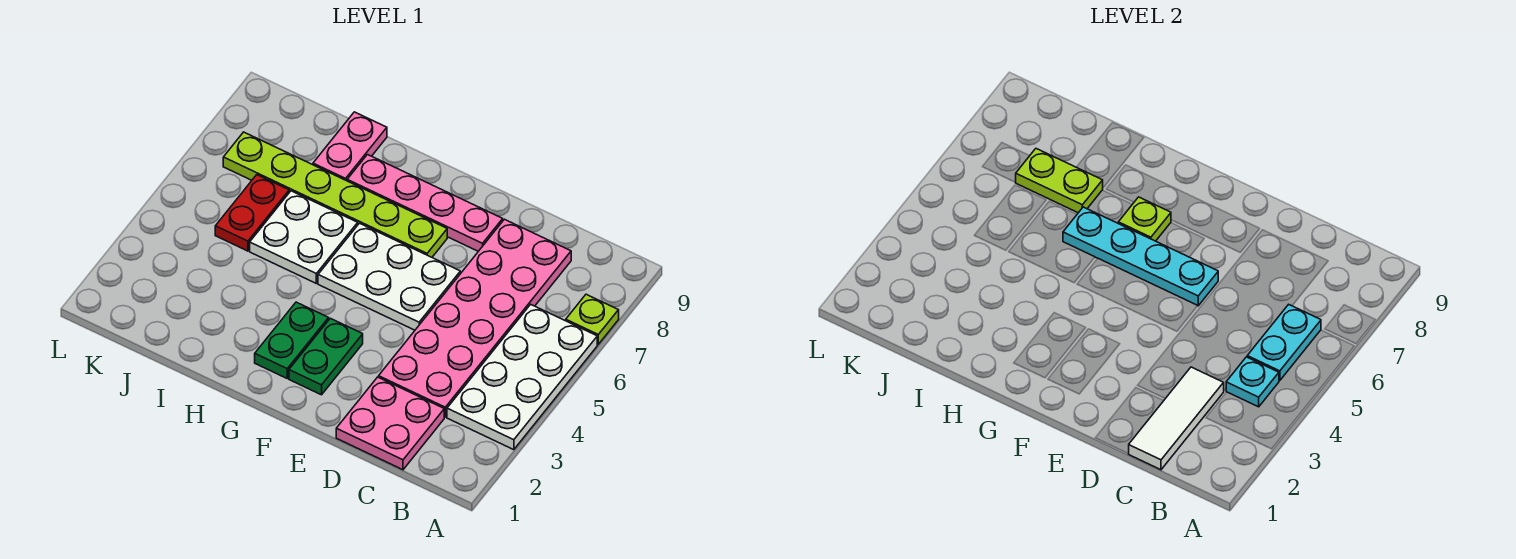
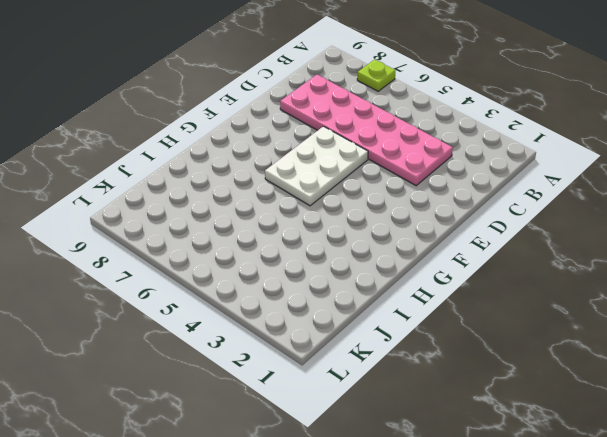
none -> white plate A3:B6 level 1
none -> pink plate C1:D2 level 1
none -> pink plate E8:H8 level 1

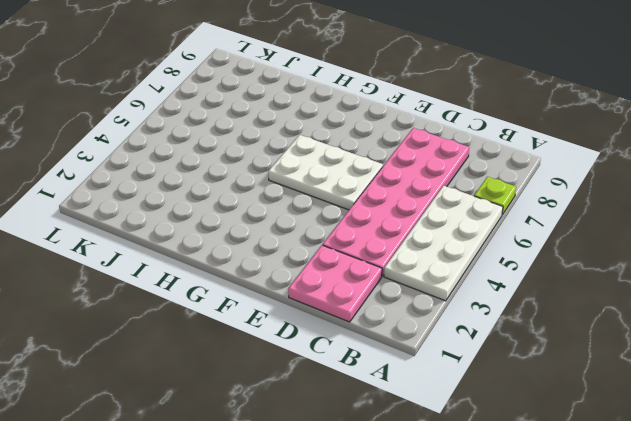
none -> pink plate E8:H8 level 1
none -> green plate F2:F3 level 1
none -> lime plate F7:K7 level 1

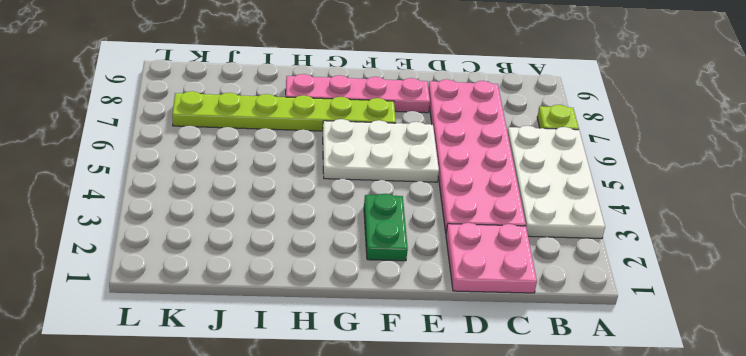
none -> green plate G2:G3 level 1
none -> white plate H5:I6 level 1
none -> pink plate I8:I9 level 1

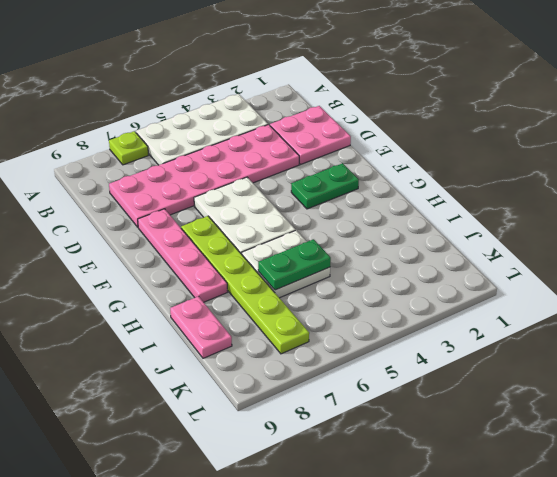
green plate I5:I6 level 2 -> green plate G2:G3 level 1
pink plate I9:J9 level 1 -> pink plate I8:I9 level 1
none -> red plate J5:J6 level 1
none -> cyan plate B4 level 2
none -> cyan plate B5:B6 level 2

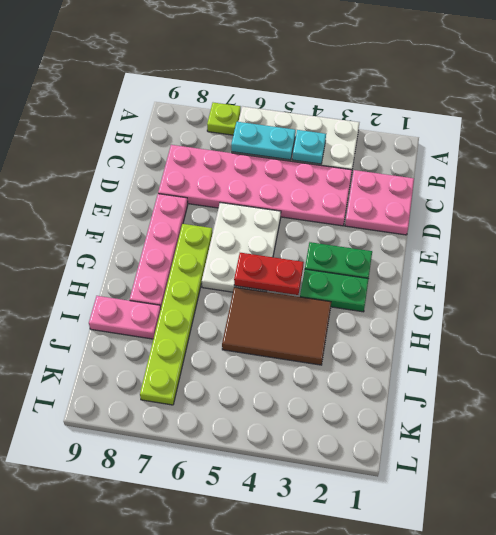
red plate G4:G5 level 2 -> red plate J5:J6 level 1
brown tile H3:I5 level 1 -> white plate H5:I6 level 1
none -> white tile C1:C3 level 2
none -> cyan plate E6:H6 level 2
none -> lime plate G7 level 2

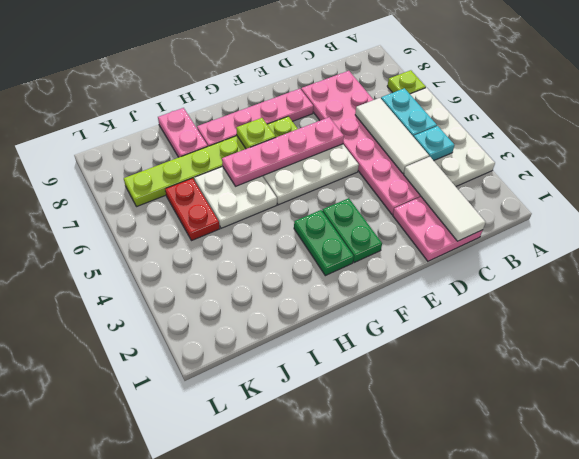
white tile C4:C6 level 2 -> none
pink plate E6:H6 level 2 -> cyan plate E6:H6 level 2
none -> lime plate I7:J7 level 2

